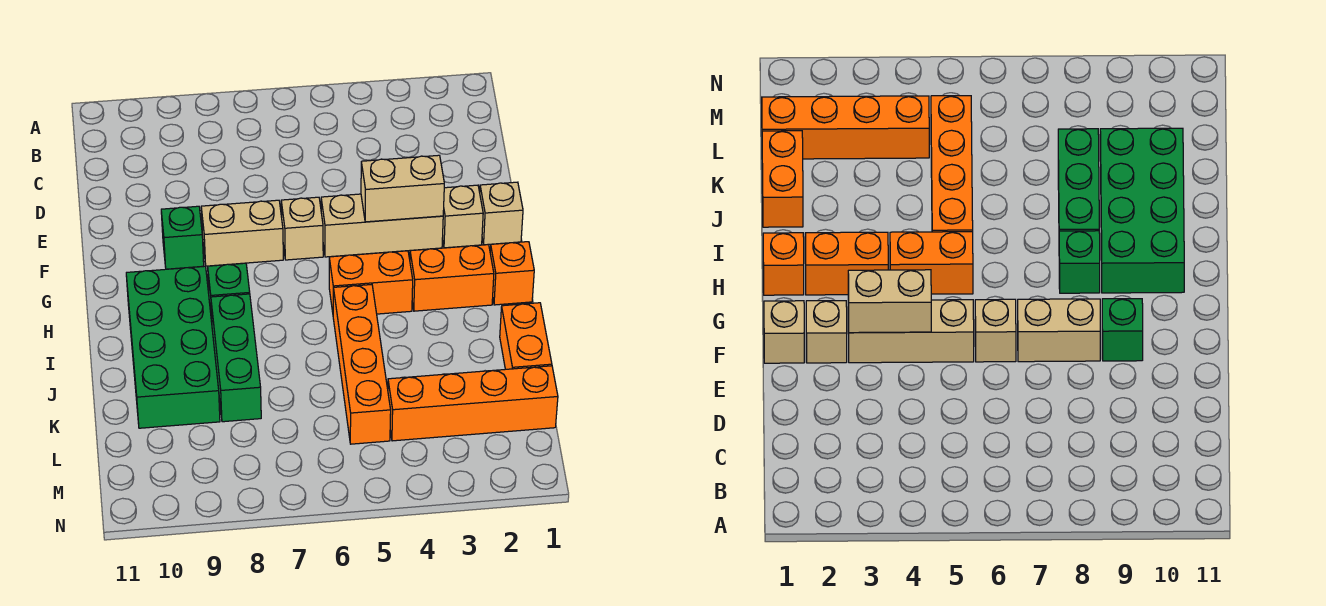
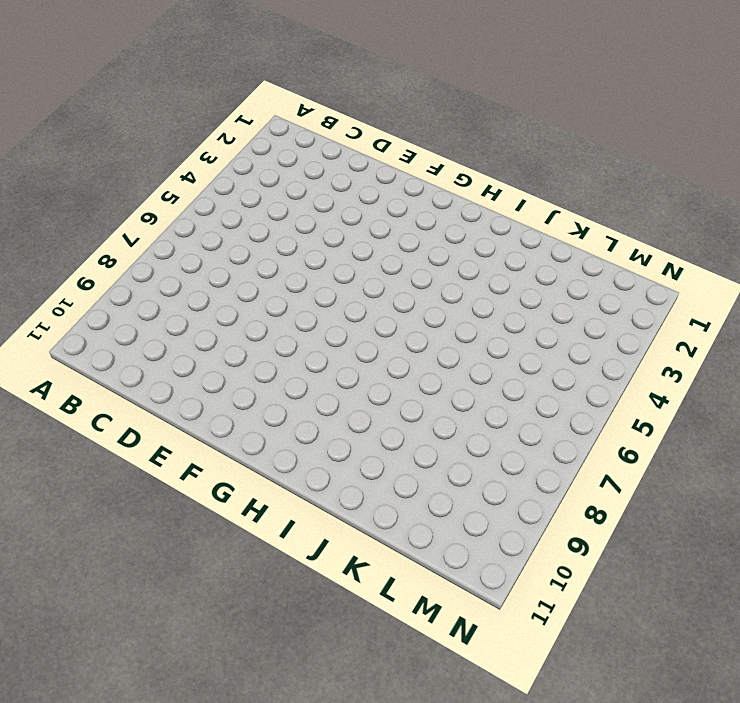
none -> tan brick F1 level 1
none -> tan brick F2 level 1
none -> tan brick F3:F5 level 1

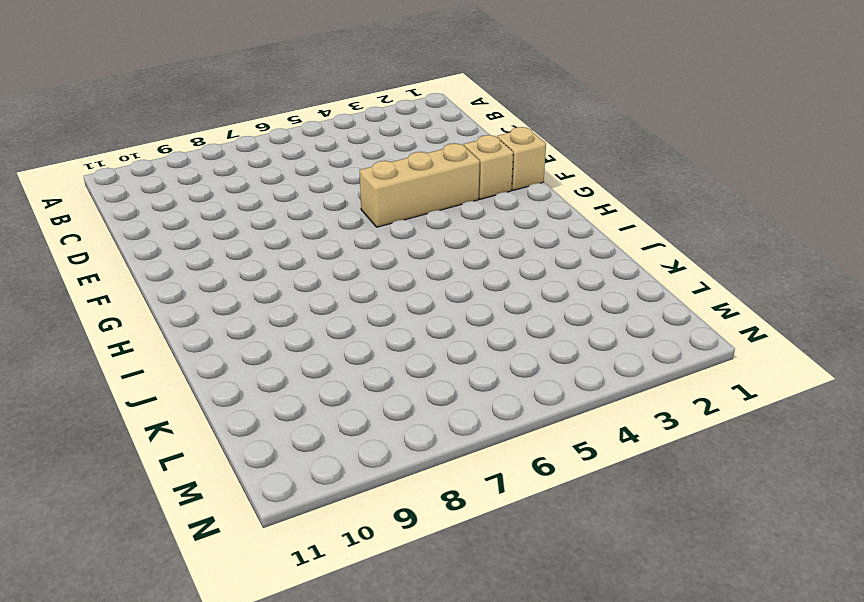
none -> tan brick F6 level 1
none -> tan brick F7:F8 level 1
none -> green brick F9 level 1

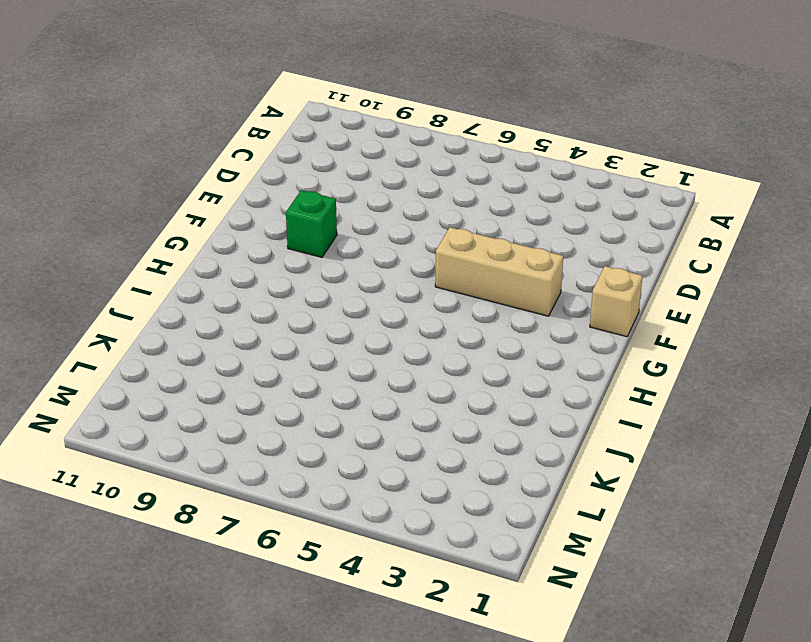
none -> tan brick F2 level 1
none -> tan brick F6 level 1
none -> tan brick F7:F8 level 1

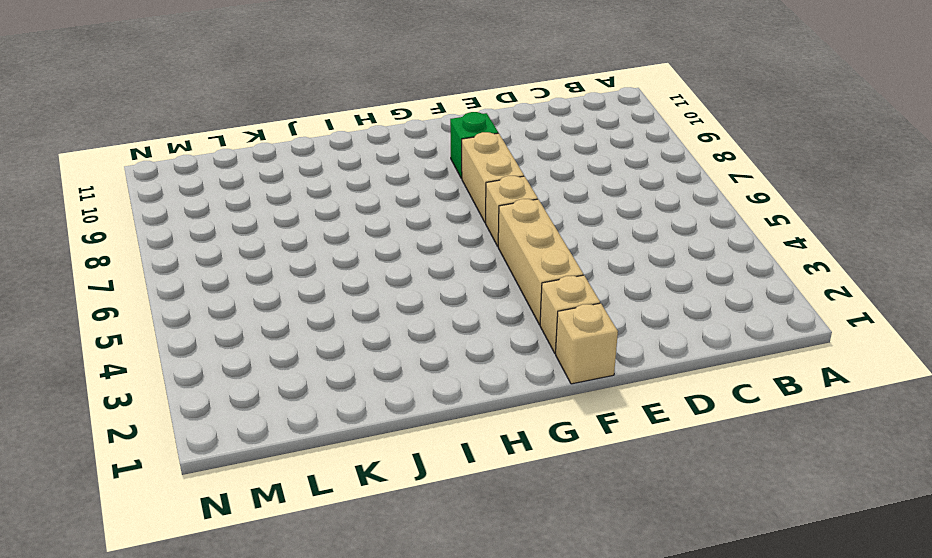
none -> orange brick H1 level 1
none -> orange brick H2:H3 level 1
none -> orange brick H4:H5 level 1

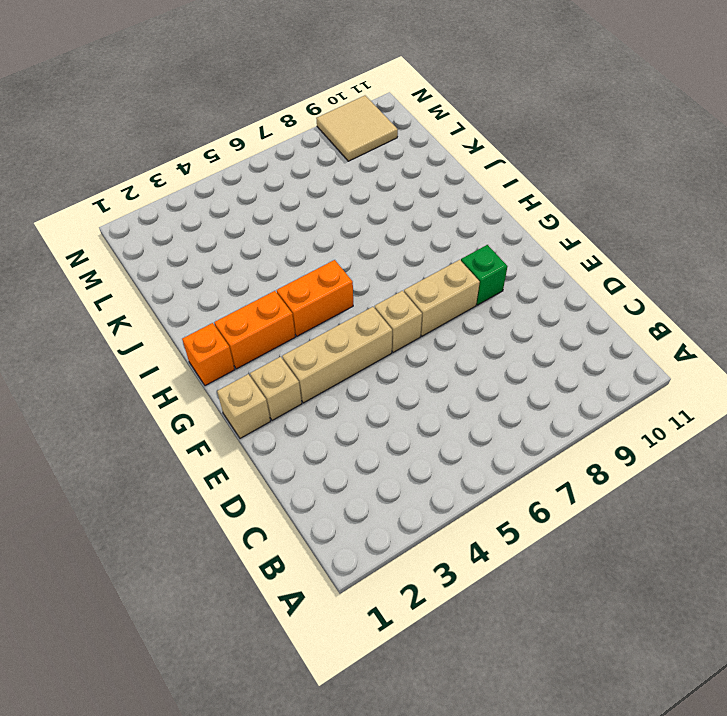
tan tile M9:N10 level 1 -> none
none -> green brick H8 level 1
none -> green brick H9:K10 level 1
none -> orange brick I5:L5 level 1

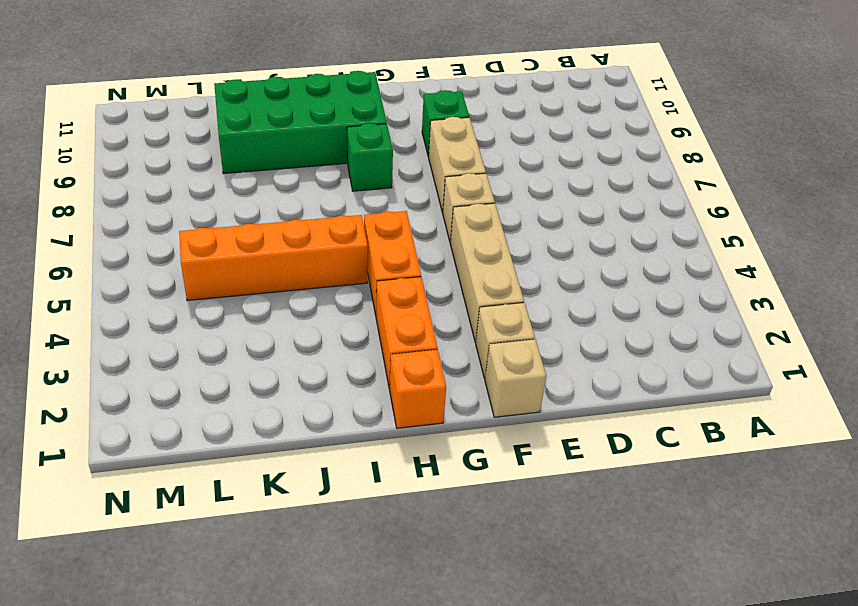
none -> green brick I8:K8 level 1
none -> orange brick J1:K1 level 1
none -> orange brick L1:L4 level 1

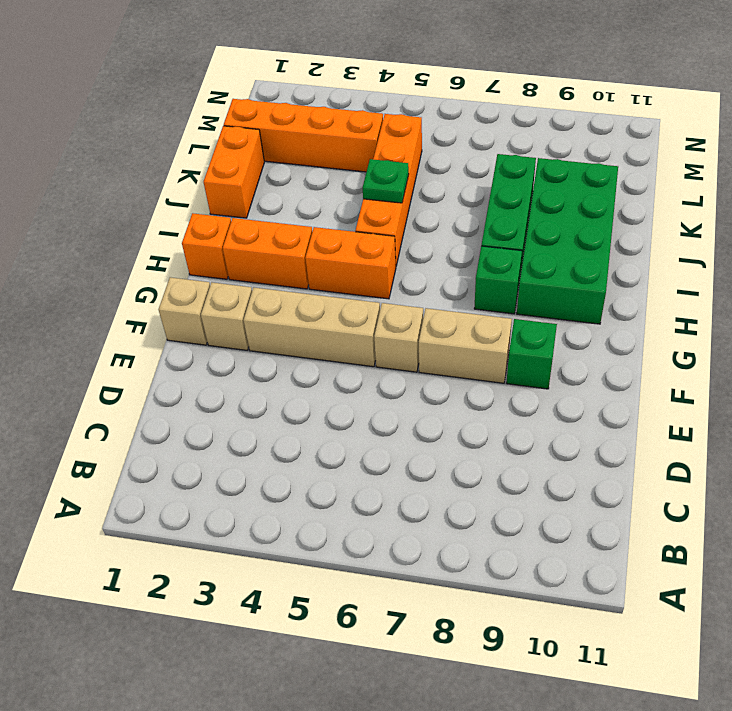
green plate J5 level 2 -> none
none -> tan brick F3:F4 level 2

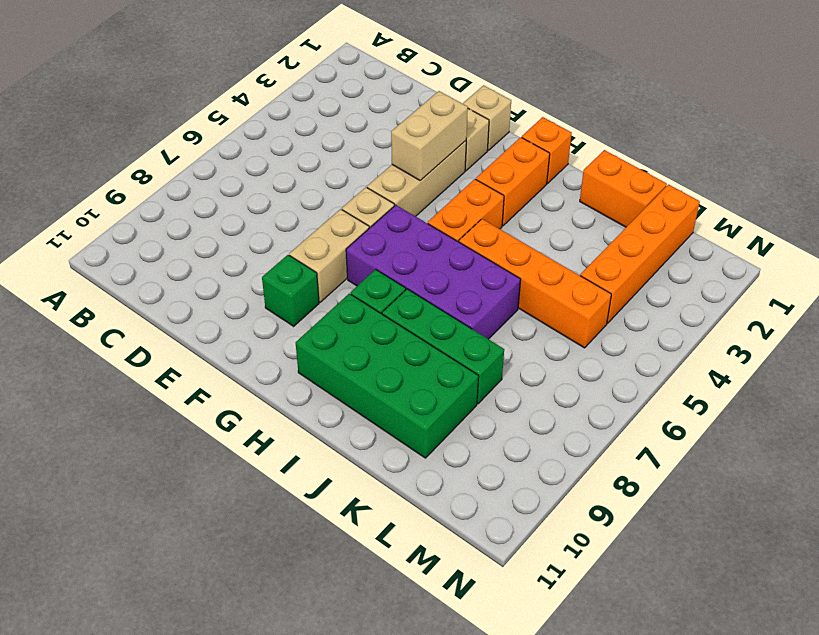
purple brick G6:J7 level 1 -> none

